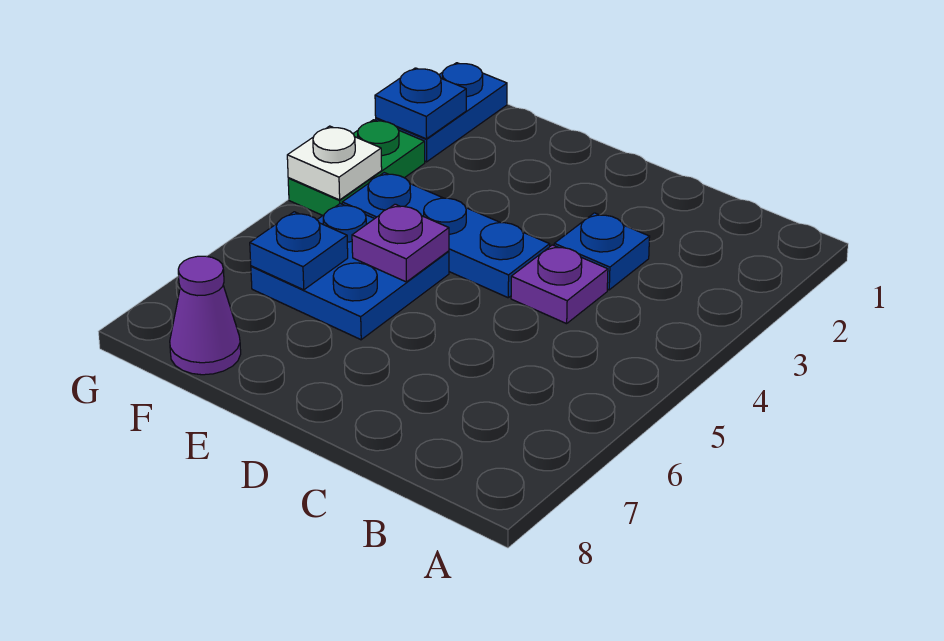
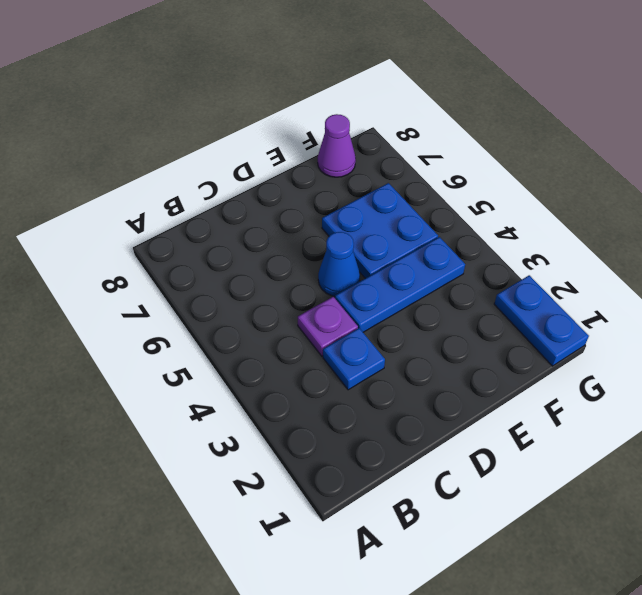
blue cone D5 level 1 -> none
none -> green plate G3:G4 level 1
none -> purple plate E5 level 2

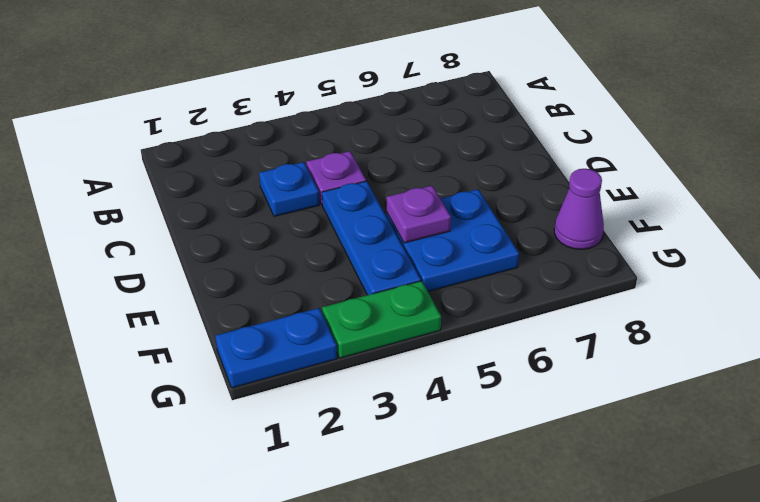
none -> blue plate F6 level 2
none -> blue plate G2 level 2

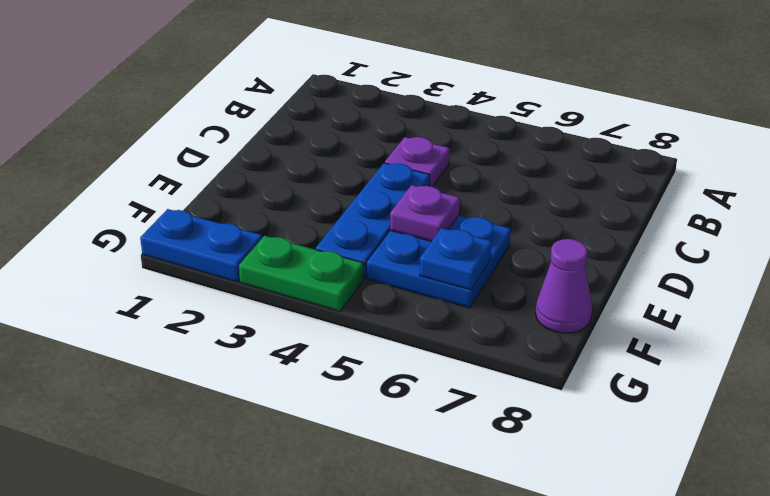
none -> blue plate C3 level 1
none -> blue plate G2 level 2

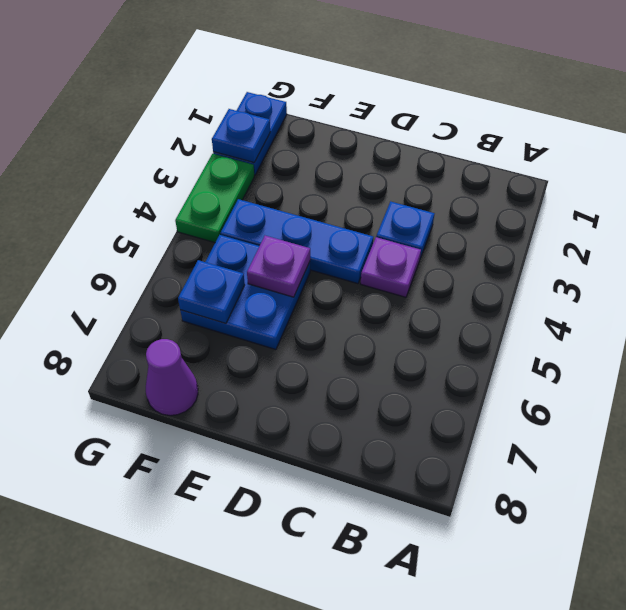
none -> white plate G4 level 2

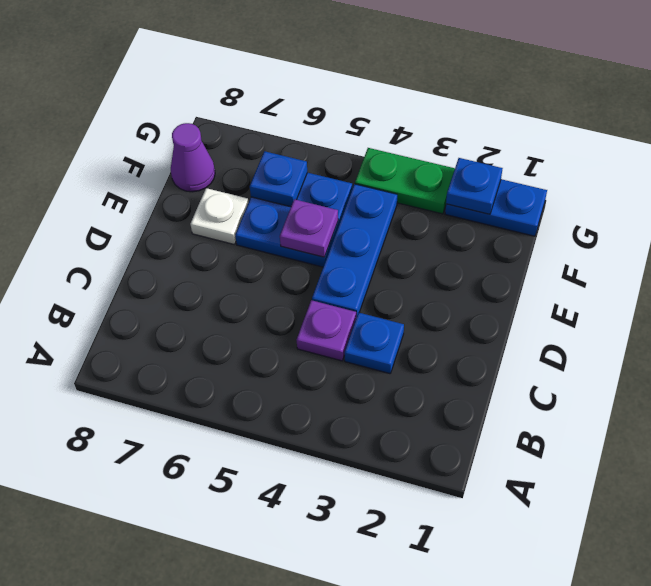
white plate E7 level 1 -> white plate G4 level 2

